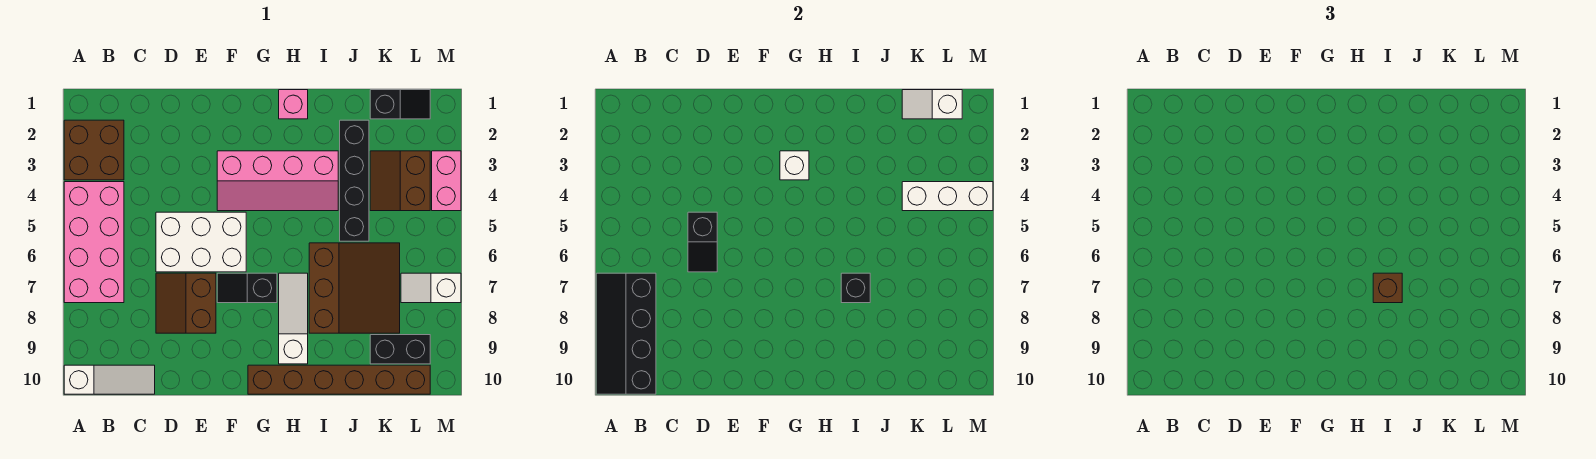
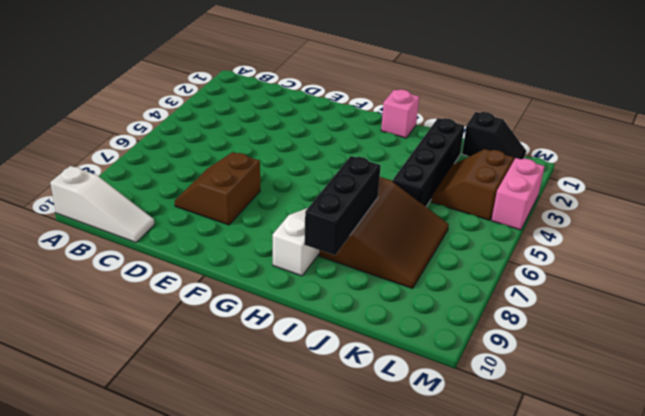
black brick I7:I9 level 2 -> black brick I7 level 2
none -> brown brick A2:B3 level 1
none -> pink brick A4:B7 level 1
none -> white brick D5:F6 level 1

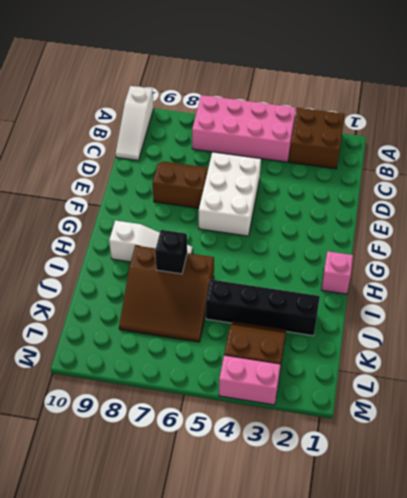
none -> pink slope F3:I4 level 1 top 3
none -> black slope F7:G7 level 1 top G
none -> brown brick G10:L10 level 1

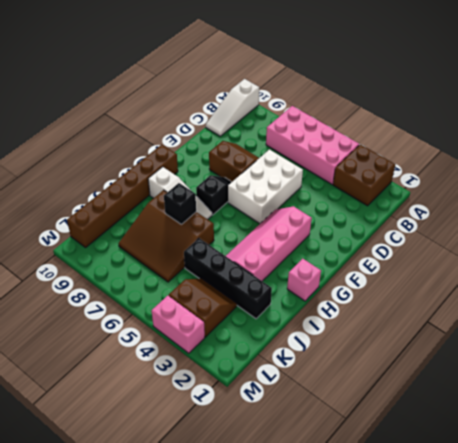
none -> black slope K1:L1 level 1 top K
none -> black brick K9:L9 level 1
none -> white slope L7:M7 level 1 top M

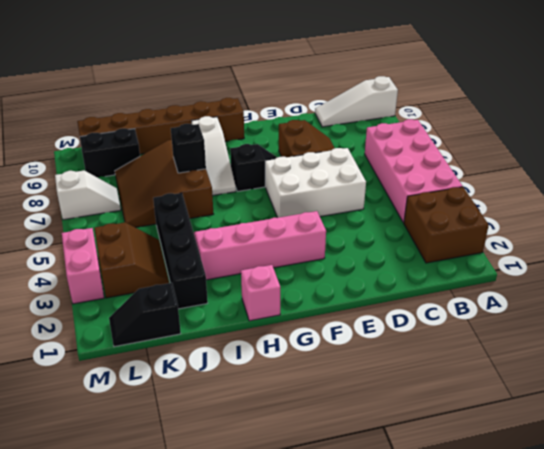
none -> black slope A7:B10 level 2 top B
none -> black slope D5:D6 level 2 top 5
none -> white brick G3 level 2

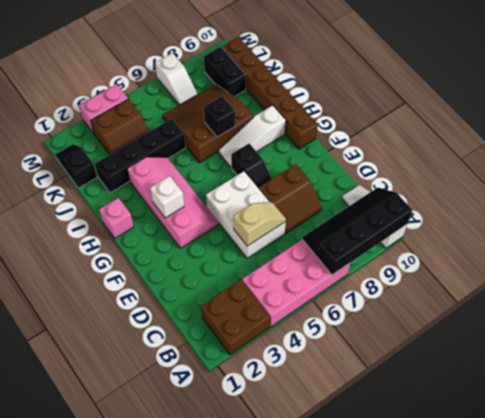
black slope A7:B10 level 2 top A -> black slope A7:B10 level 2 top B
tan slope D5:D6 level 2 top 5 -> black slope D5:D6 level 2 top 5
none -> white slope K1:L1 level 2 top L
none -> white brick K4:M4 level 2
none -> brown brick I7 level 3

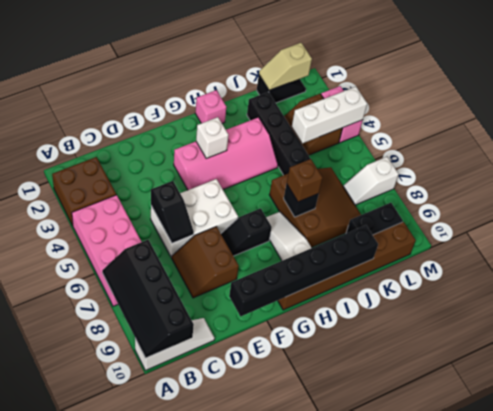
black brick E10:J10 level 2 -> none
tan slope K1:L1 level 2 top L -> white slope K1:L1 level 2 top L

